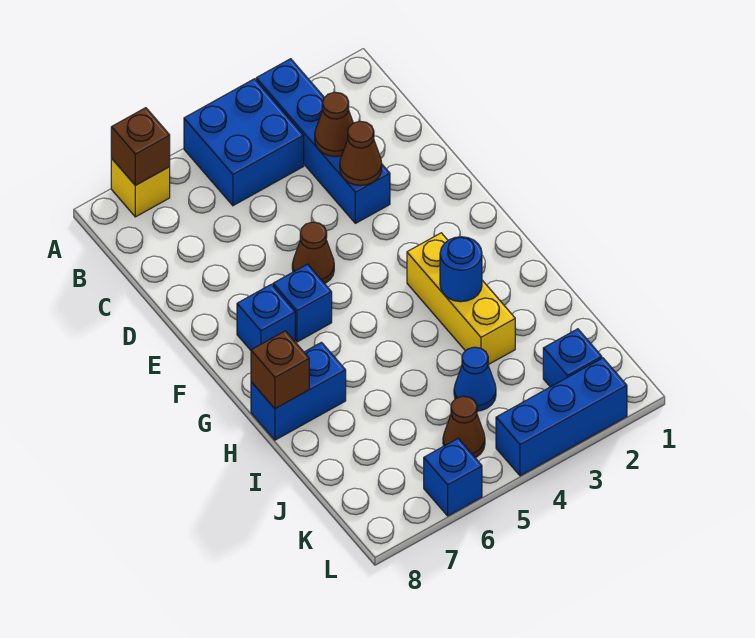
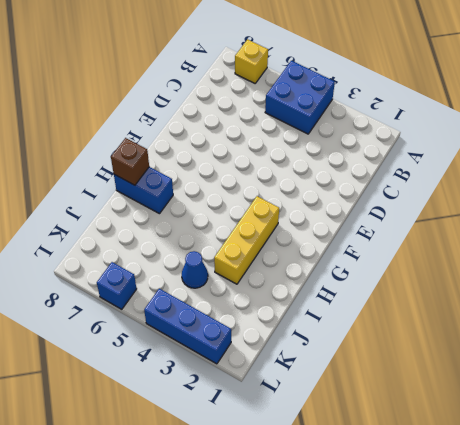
none -> blue brick A3:D3 level 1
none -> brown cone E5 level 1
none -> blue brick F6 level 1

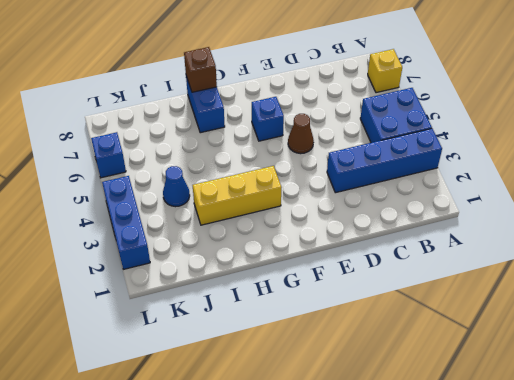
none -> blue brick F7 level 1
none -> blue brick K2 level 1
none -> brown cone K5 level 1

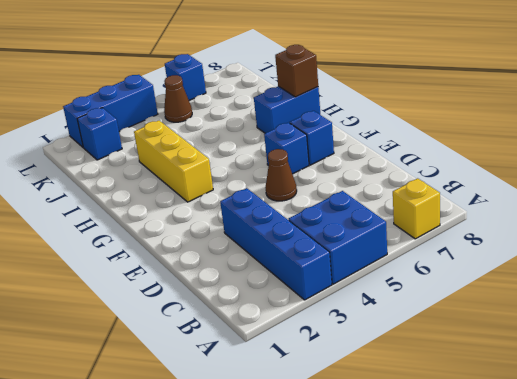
none -> blue cone J4 level 1
none -> brown brick A7 level 2
none -> brown cone C3 level 2

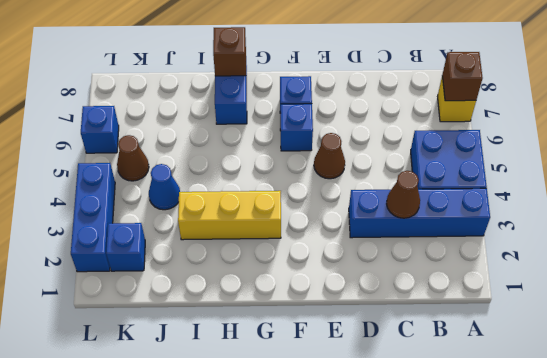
none -> brown cone D3 level 2
none -> blue round brick H3 level 2

